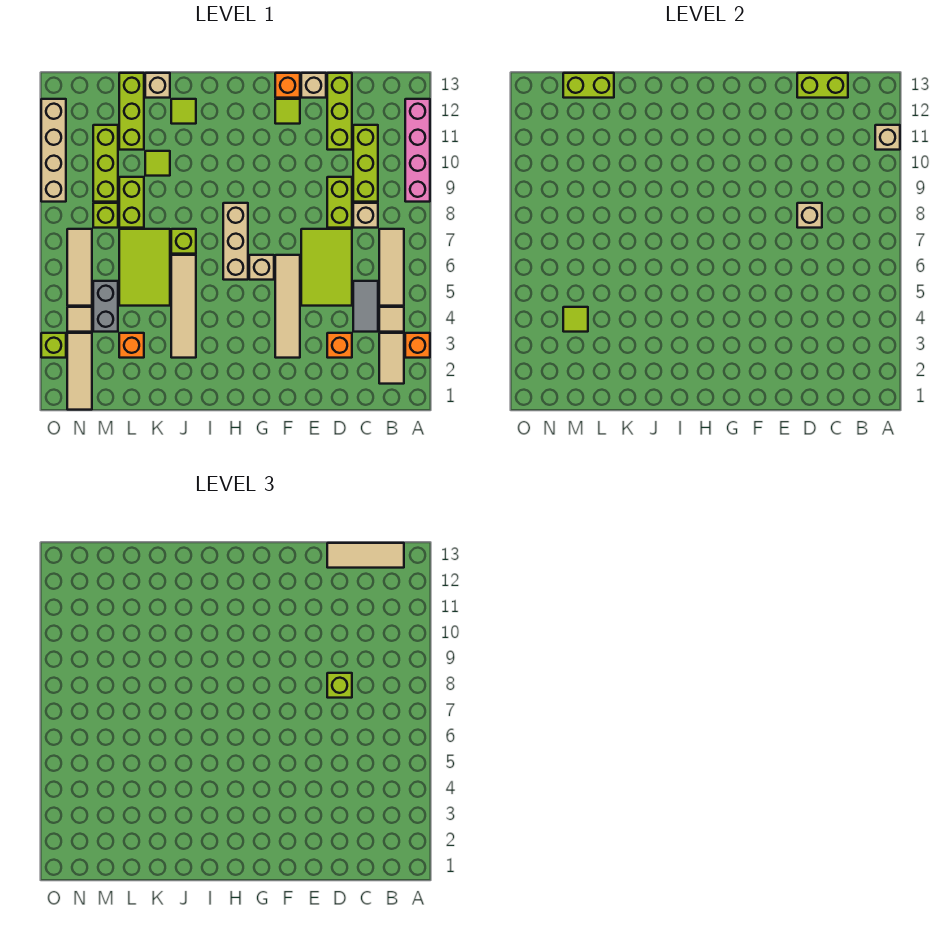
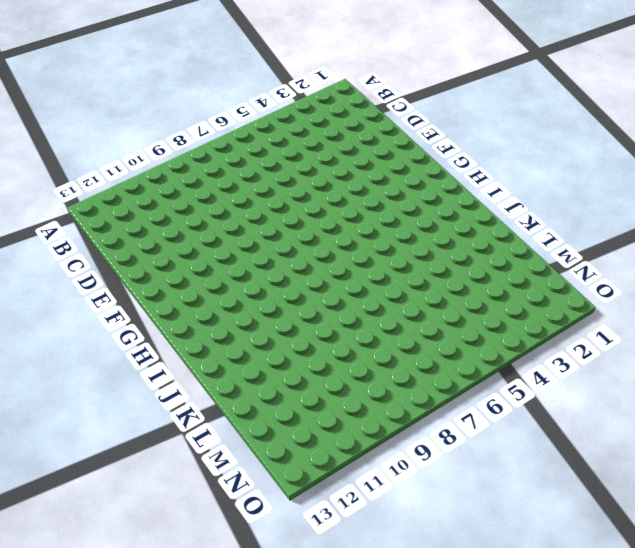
none -> orange brick A3 level 1
none -> pink brick A9:A12 level 1
none -> tan tile B2:B3 level 1
none -> tan tile B4 level 1

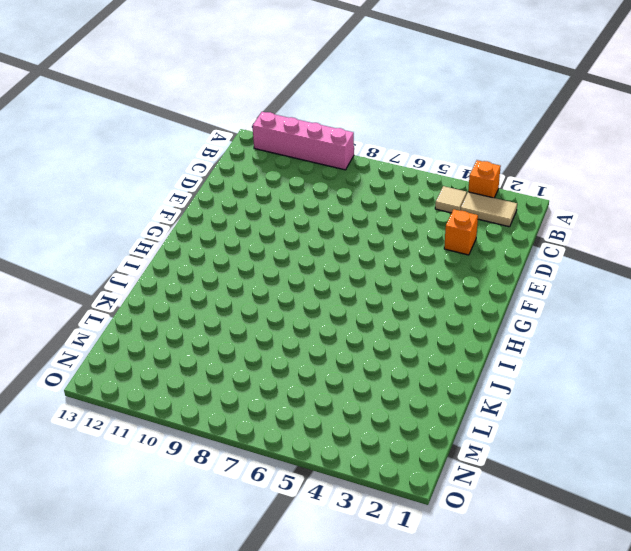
none -> tan tile B5:B7 level 1
none -> grey tile C4:C5 level 1
none -> tan brick C8 level 1
none -> lime brick C9:C11 level 1

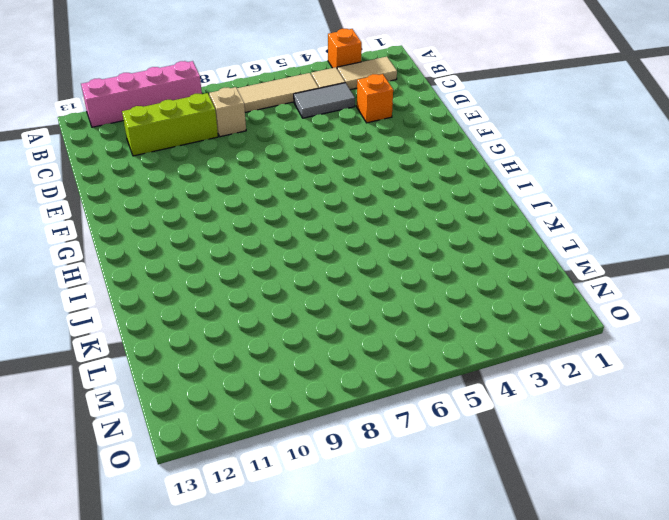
none -> lime tile D5:E7 level 1
none -> lime brick D8:D9 level 1
none -> lime brick D11:D13 level 1
none -> tan brick E13 level 1

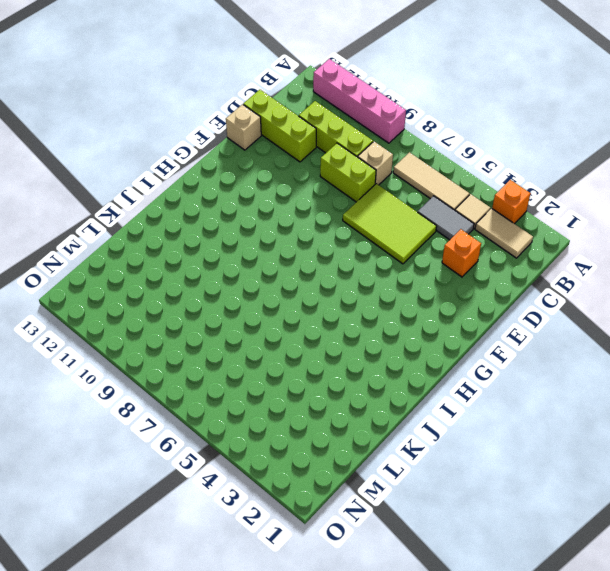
none -> tan tile F3:F6 level 1
none -> lime tile F12 level 1
none -> orange brick F13 level 1
none -> tan brick G6 level 1

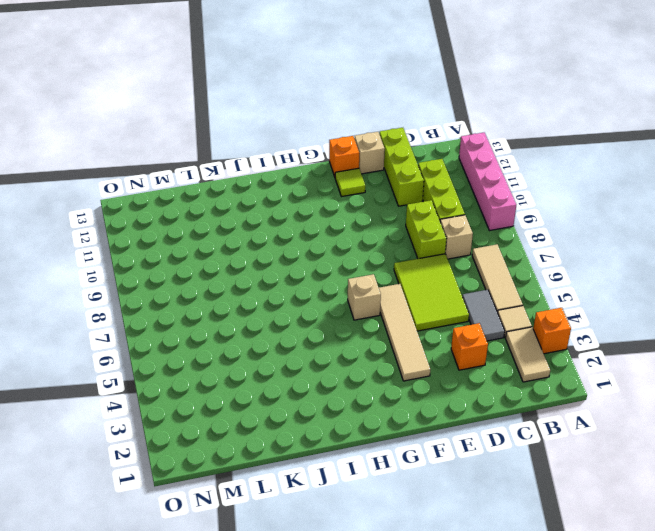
none -> tan brick H6:H8 level 1
none -> tan tile J3:J6 level 1
none -> lime brick J7 level 1
none -> lime tile J12 level 1

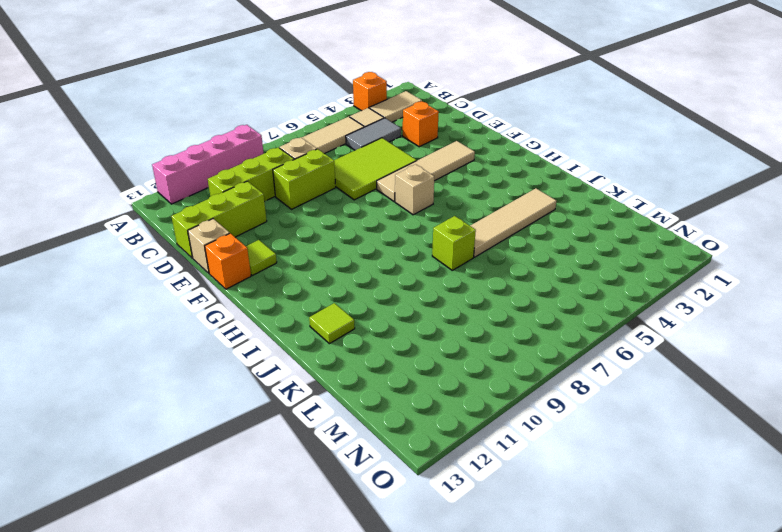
none -> tan brick H6:H8 level 1
none -> lime tile K5:L7 level 1
none -> lime tile K10 level 1
none -> tan brick K13 level 1

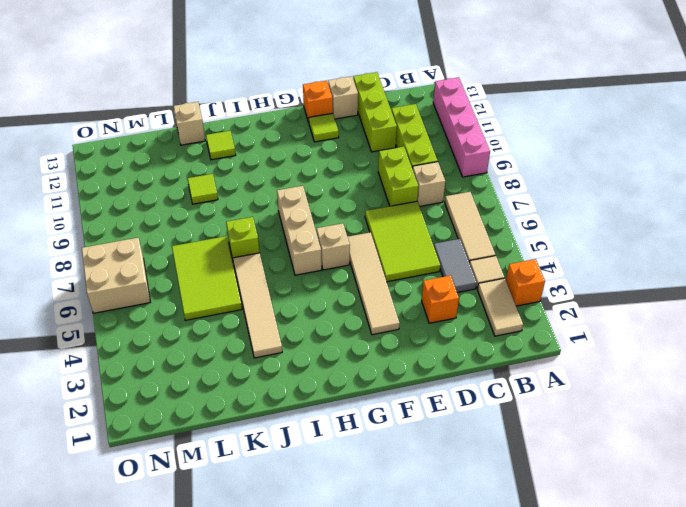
tan brick N6:O7 level 1 -> tan tile N5:N7 level 1
none -> orange brick L3 level 1
none -> lime brick L8:L9 level 1
none -> lime brick L11:L13 level 1
none -> grey brick M4:M5 level 1

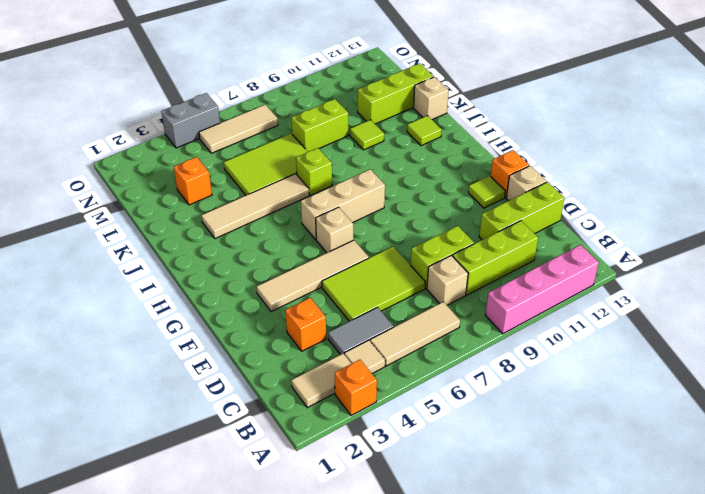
grey brick O4:O5 level 1 -> grey brick M4:M5 level 1
none -> lime brick M8 level 1
none -> lime brick M9:M11 level 1
none -> tan tile N1:N3 level 1
none -> tan tile N4 level 1

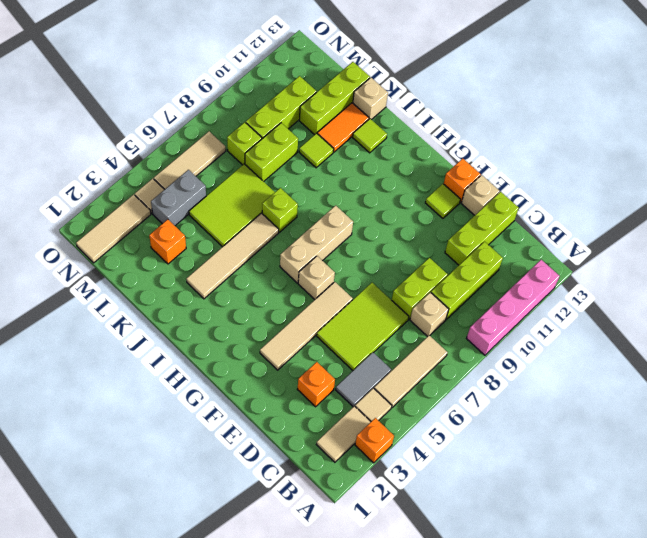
orange tile K11:K12 level 1 -> none
none -> lime brick O3 level 1
none -> tan brick O9:O12 level 1
none -> tan brick A11 level 2
none -> lime brick C13:D13 level 2

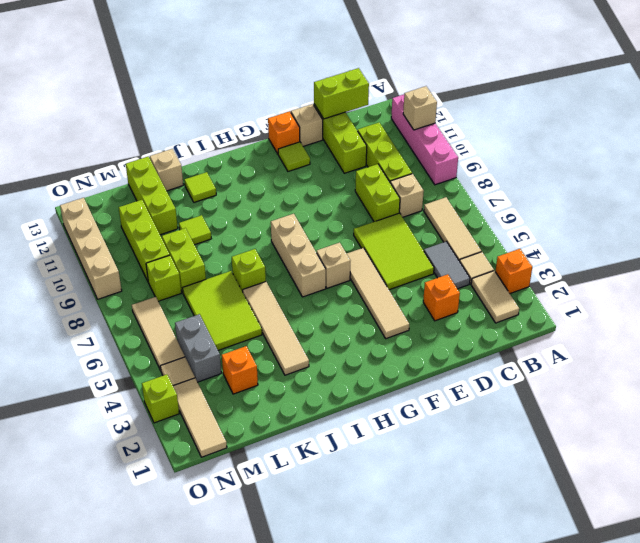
none -> tan brick D8 level 2
none -> lime brick L13:M13 level 2
none -> lime tile M4 level 2
none -> tan tile B13:D13 level 3

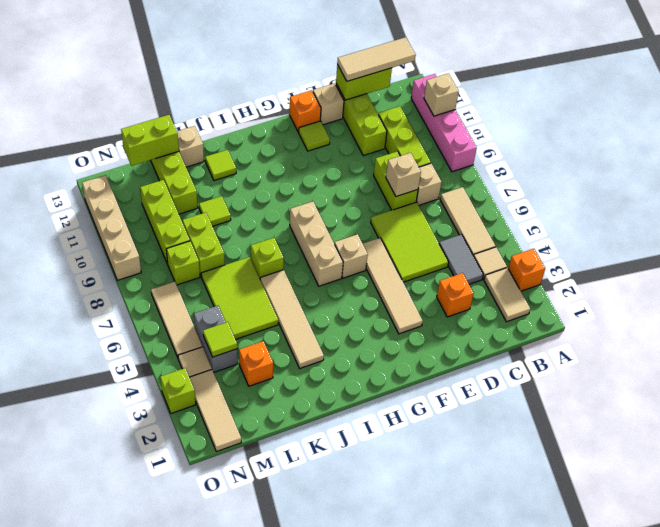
none -> lime brick D8 level 3

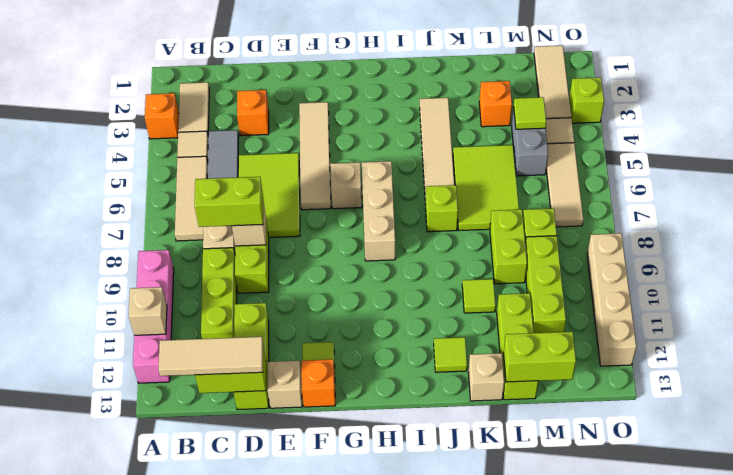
lime brick C8:D8 level 3 -> lime brick D8 level 3

